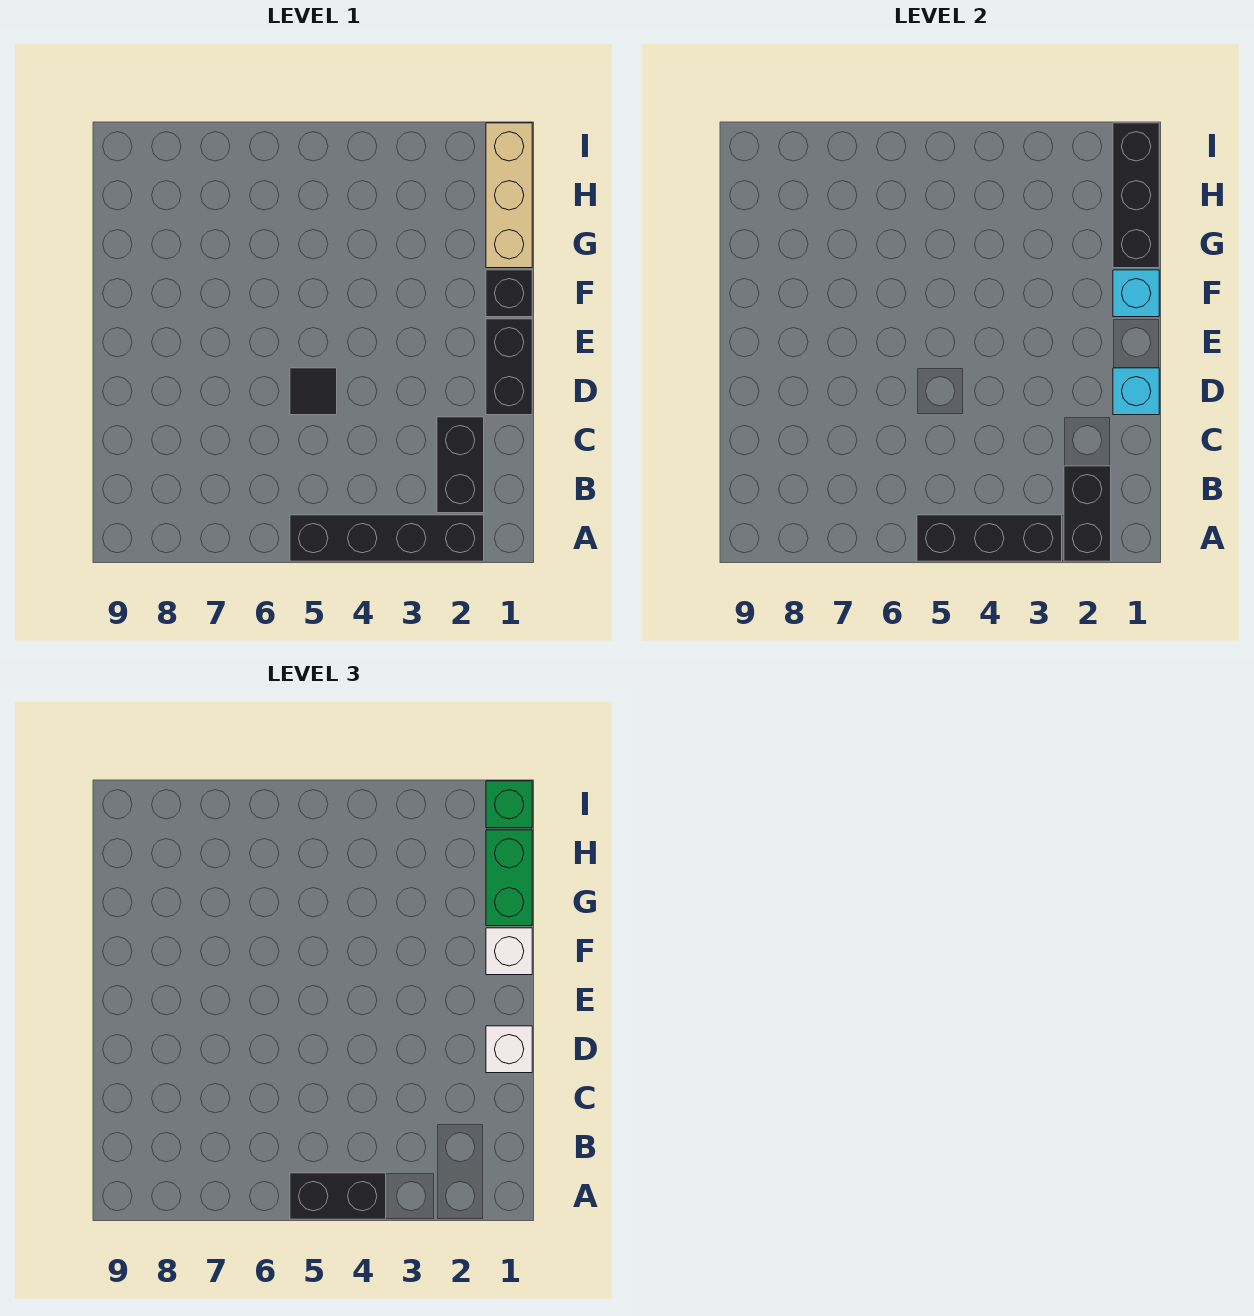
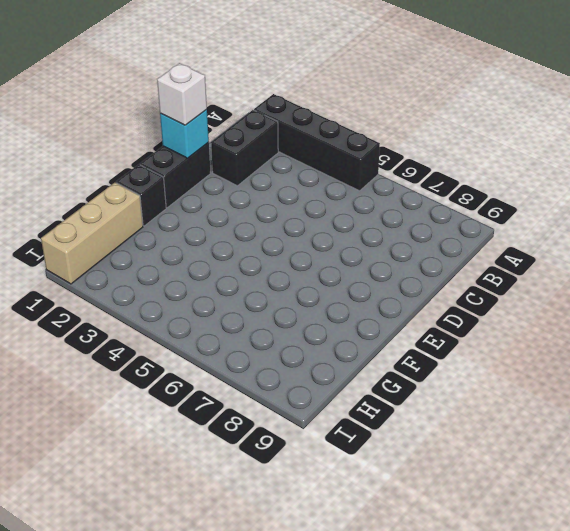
none -> black tile D5 level 1
none -> black brick A2:B2 level 2
none -> black brick A3:A5 level 2

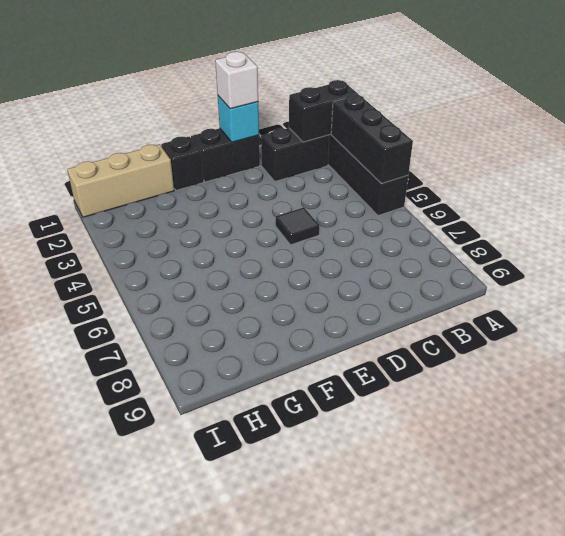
none -> cyan brick F1 level 2
none -> black brick G1:I1 level 2
none -> black brick A4:A5 level 3

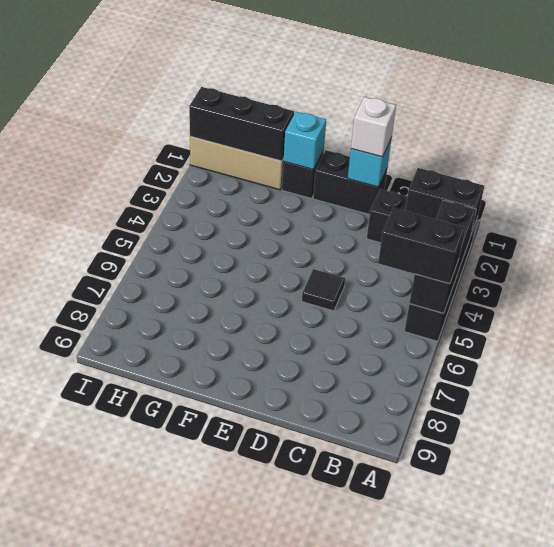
black brick A5:B5 level 3 -> black brick A4:A5 level 3
none -> white brick F1 level 3
none -> green brick G1:H1 level 3
none -> green brick I1 level 3

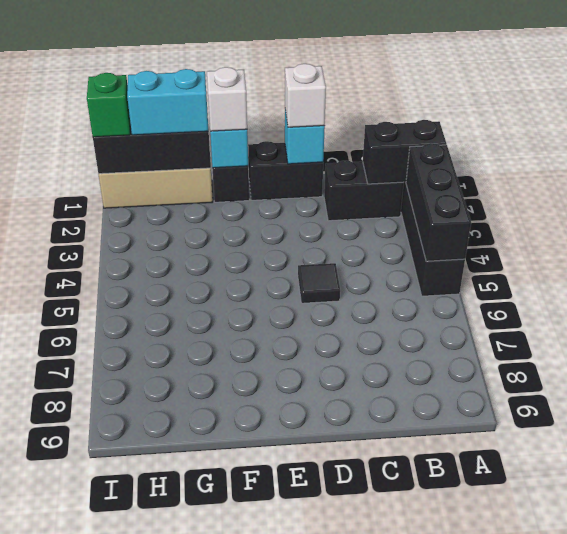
cyan brick G1:H1 level 3 -> green brick G1:H1 level 3
none -> black brick A4:A5 level 3

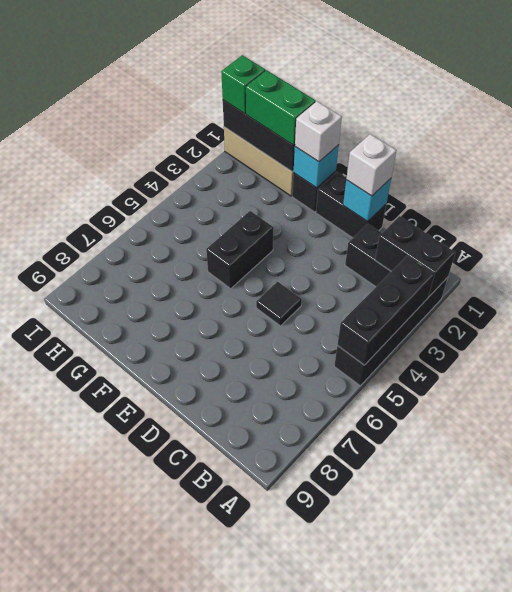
black brick F4:F5 level 1 -> black brick A4:A5 level 3

